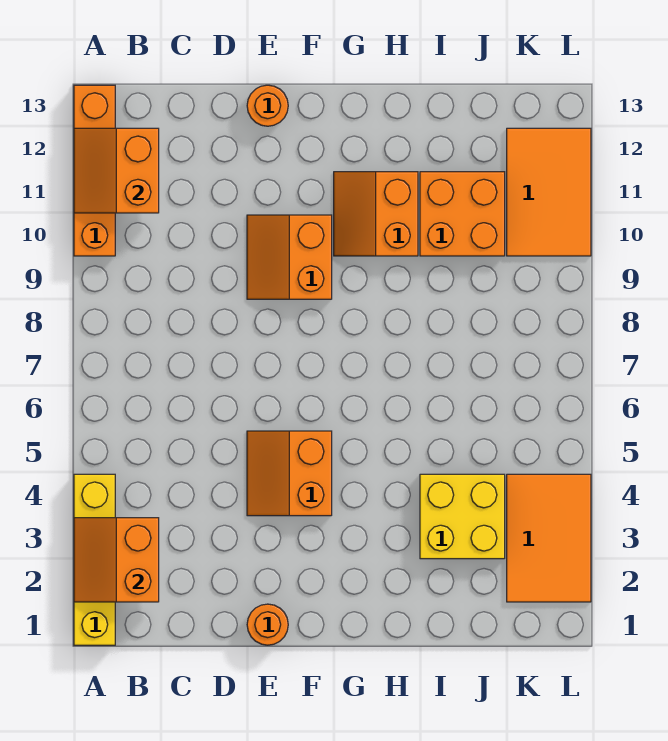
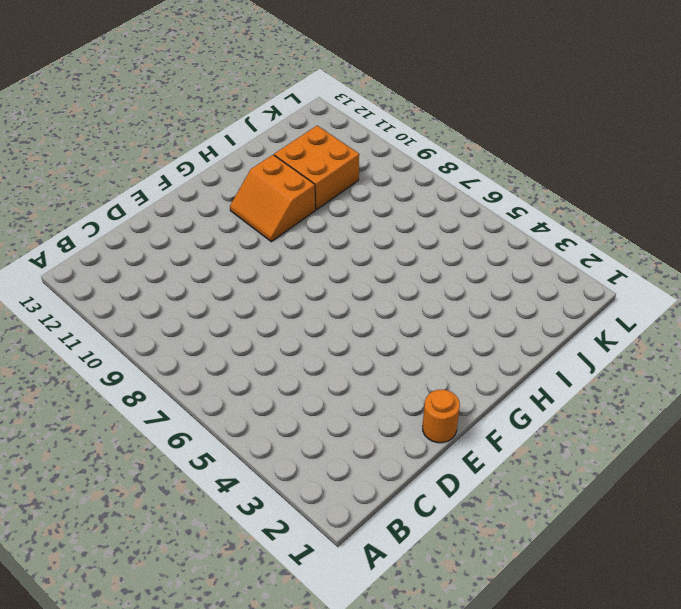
none -> yellow brick A1:A4 level 1
none -> orange brick A10:A13 level 1
none -> orange slope E4:F5 level 1 top F

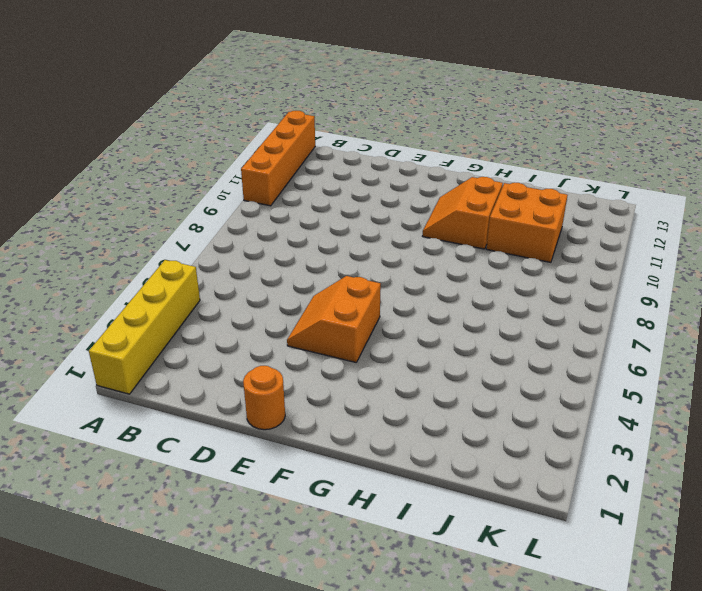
none -> orange slope E9:F10 level 1 top F
none -> orange round brick E13 level 1
none -> yellow brick I3:J4 level 1

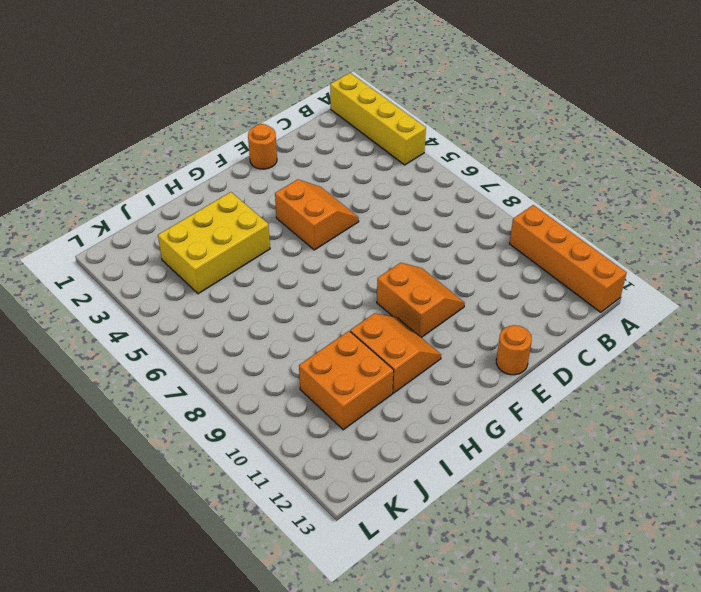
yellow brick H3:J4 level 1 -> yellow brick I3:J4 level 1
none -> orange tile K2:L4 level 1
none -> orange tile K10:L12 level 1
none -> orange slope A2:B3 level 2 top B

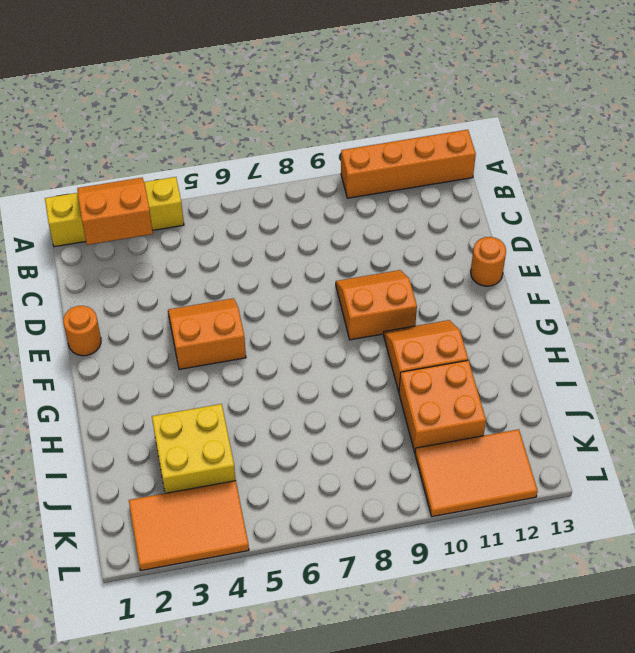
none -> orange slope A11:B12 level 2 top B

